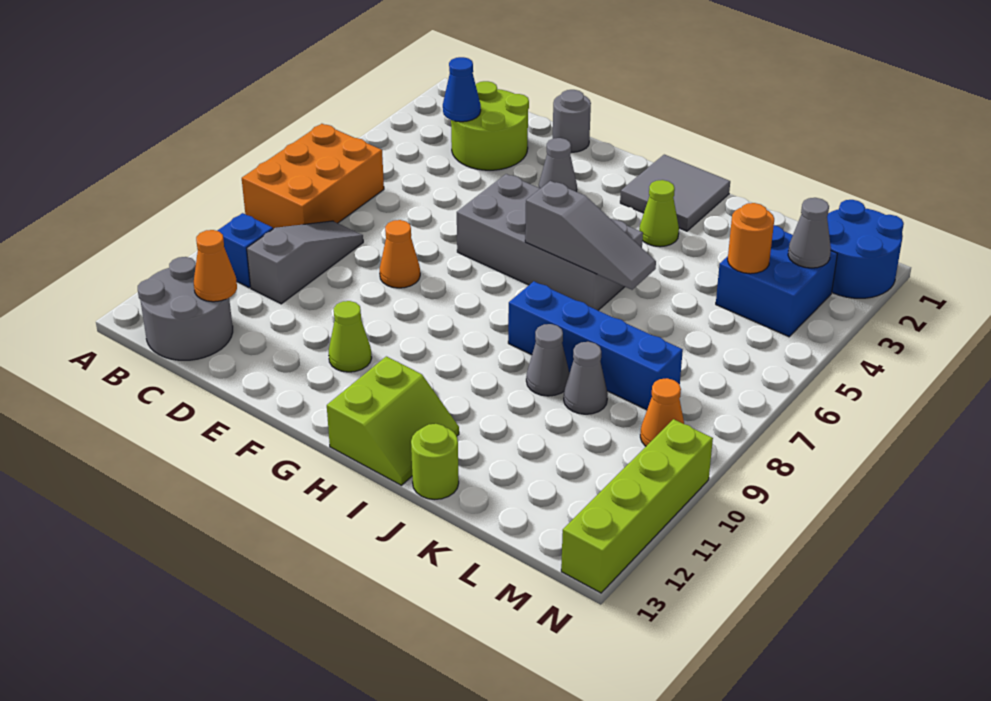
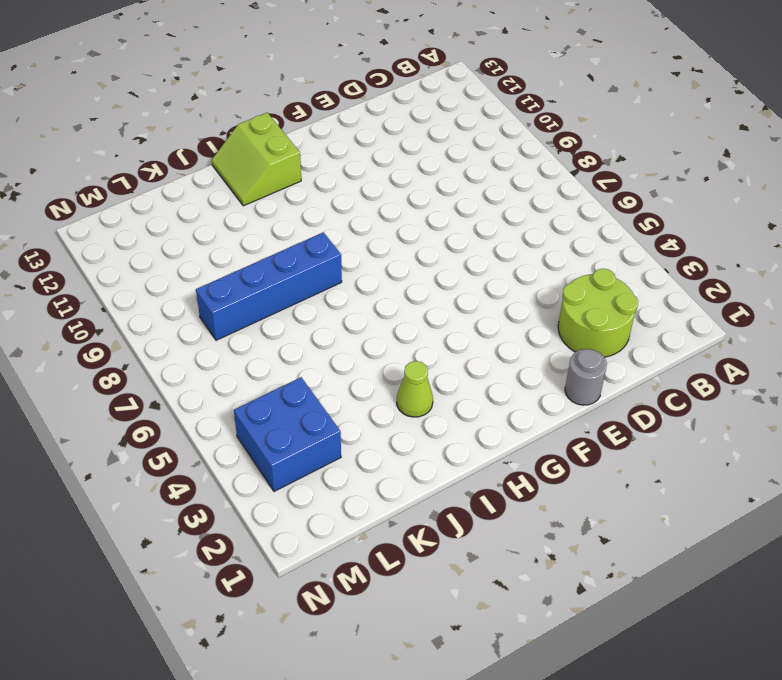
none -> orange brick A6:B8 level 1
none -> blue brick B10 level 1
none -> grey round brick B12:C13 level 1

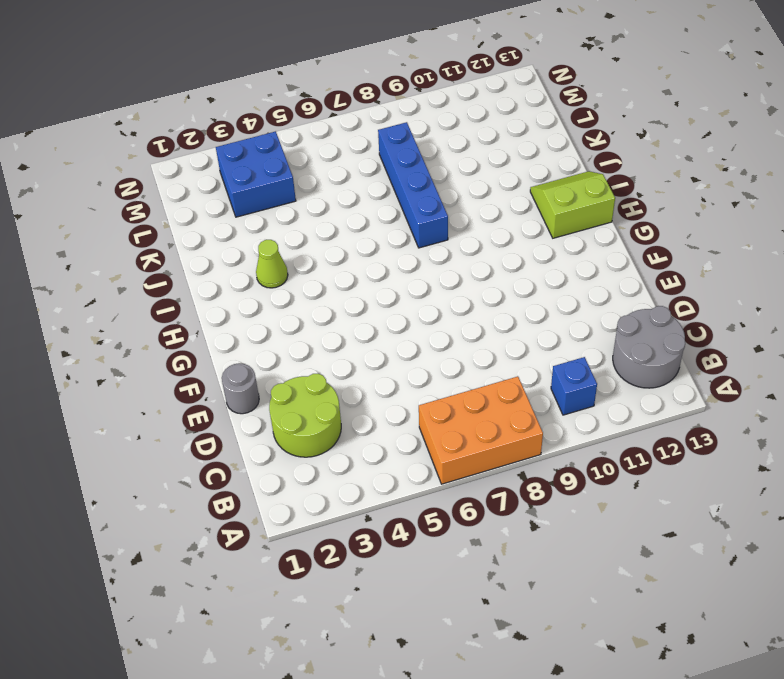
none -> grey slope C8:C10 level 1 top 10
none -> orange cone E8 level 1
none -> grey cone F3 level 1

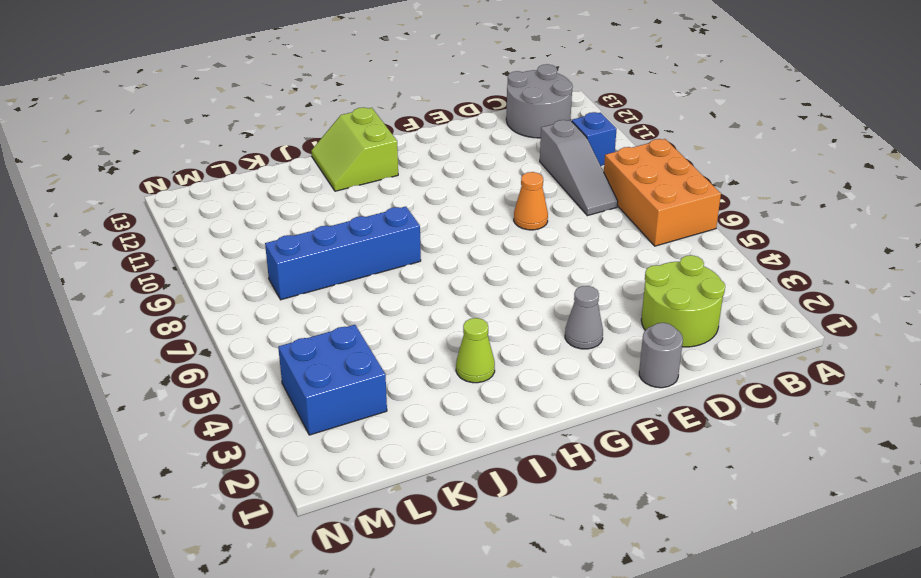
none -> grey brick F5:I6 level 1
none -> lime cone F11 level 1
none -> grey tile H1:I2 level 1

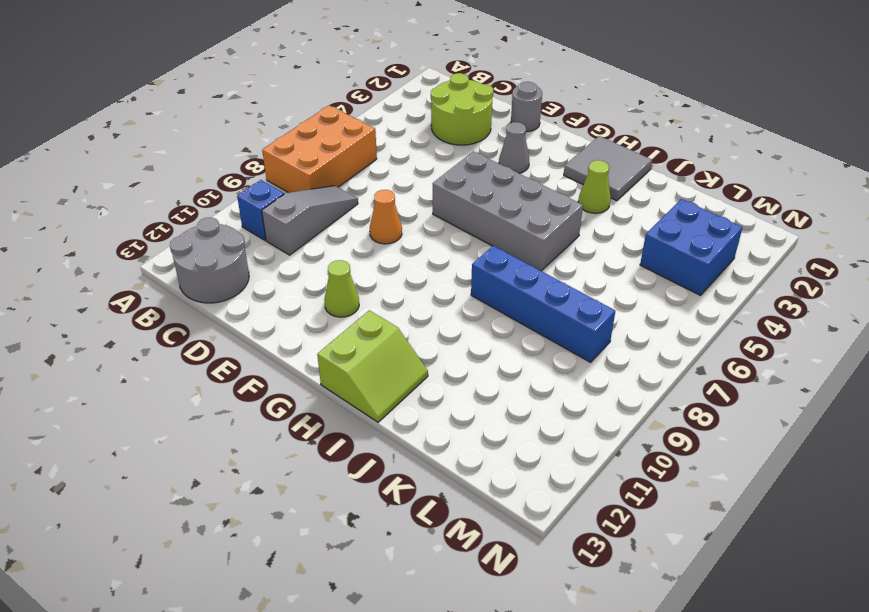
none -> grey cone J9 level 1
none -> lime round brick J13 level 1
none -> grey cone K9 level 1

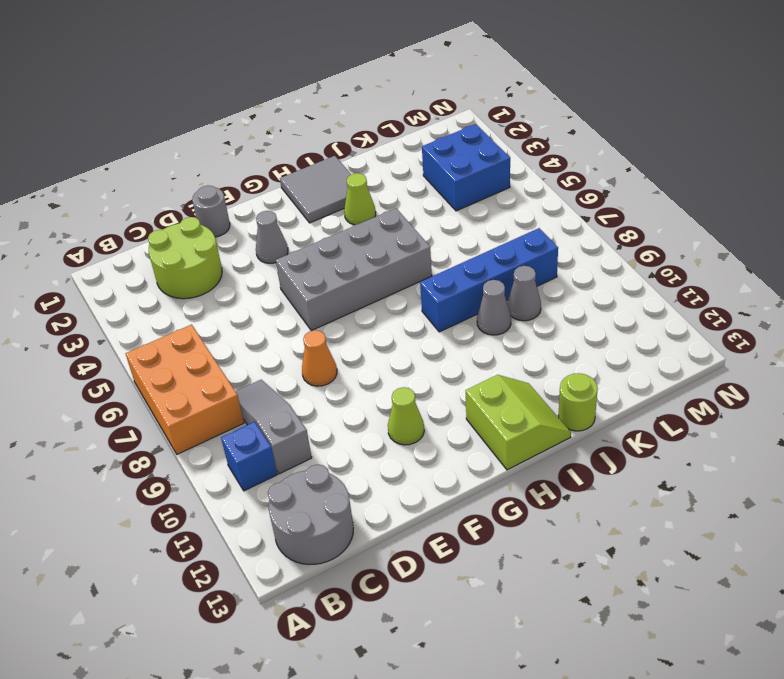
none -> blue round brick M1:N2 level 1
none -> orange cone M9 level 1
none -> lime brick N10:N13 level 1

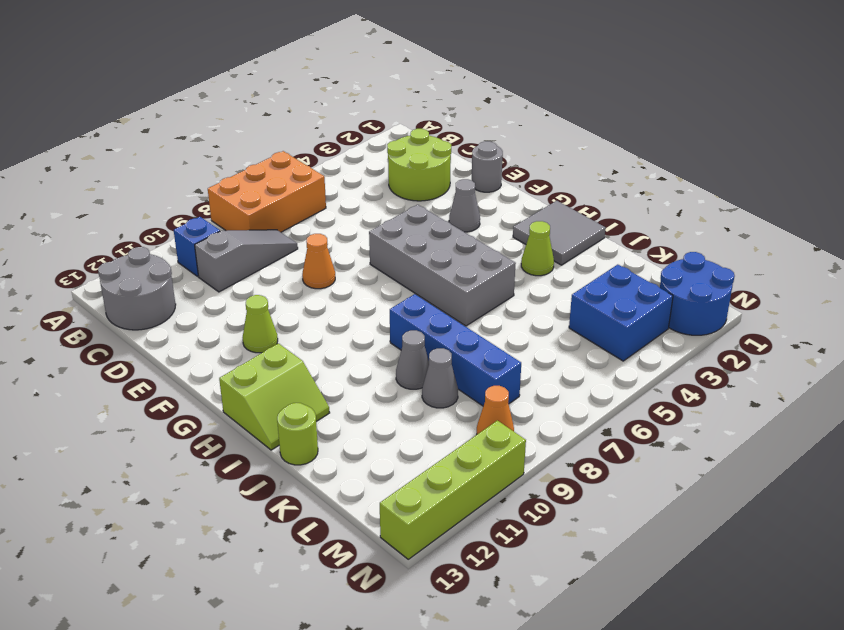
none -> blue cone C3 level 2
none -> orange cone C12 level 2
none -> grey slope H6:J6 level 2 top H

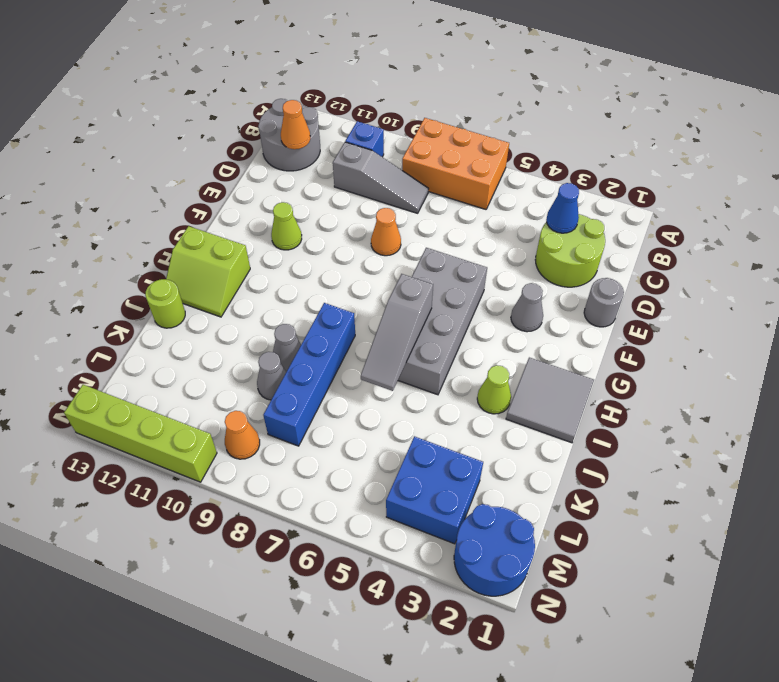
none -> orange round brick L4 level 2
none -> grey cone M3 level 2

